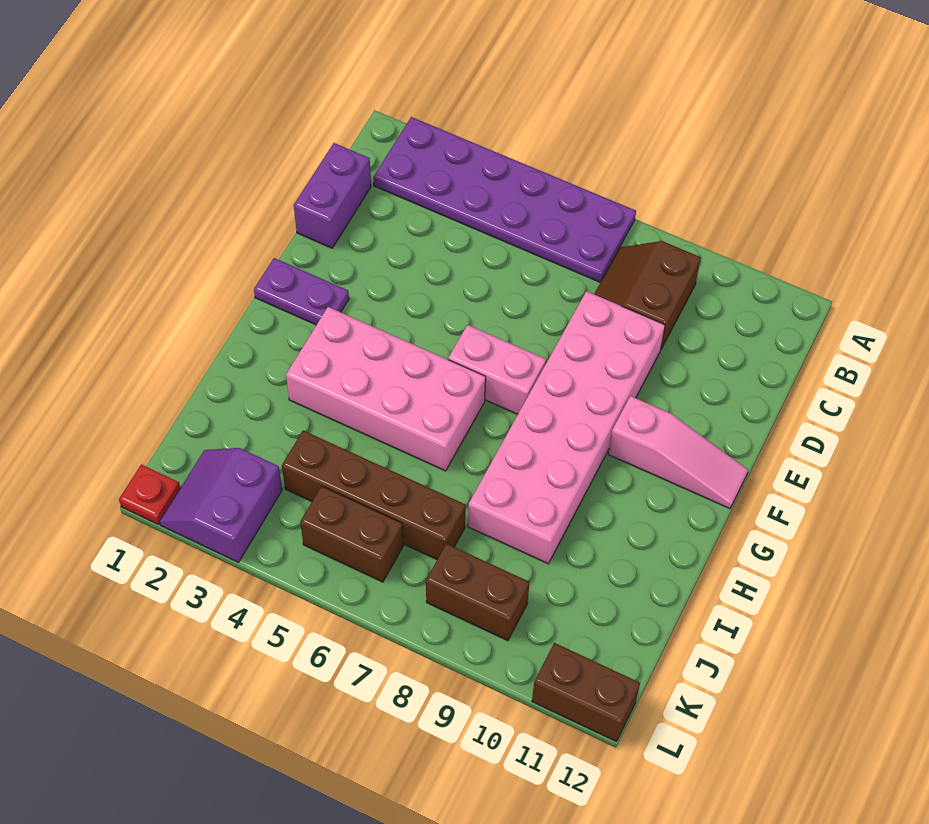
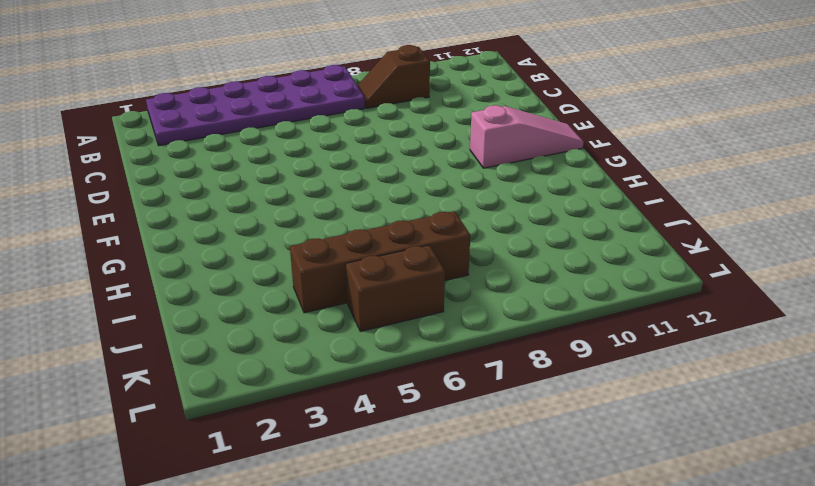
brown slope B8:B9 level 1 top 9 -> brown slope B8:C9 level 1 top 9
none -> purple brick C1:D1 level 1
none -> pink brick D8:I9 level 1
none -> purple plate F1:F2 level 1

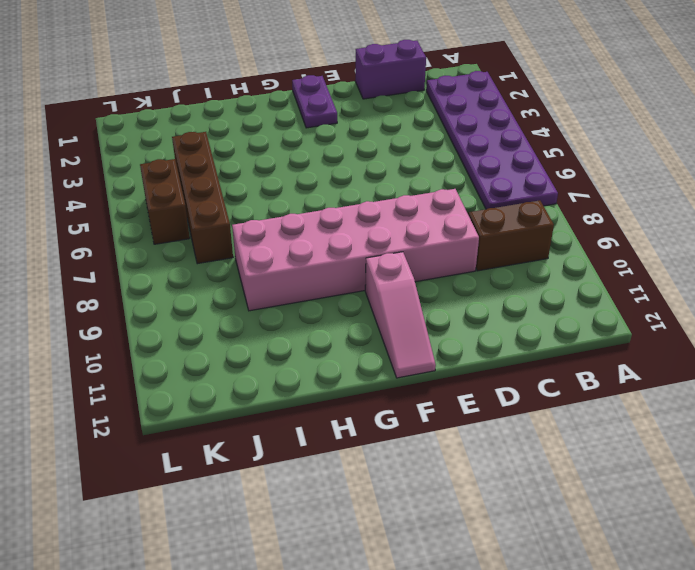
none -> pink brick F6:F7 level 1
none -> pink brick G3:H6 level 1
none -> purple slope K2:L3 level 1 top 3

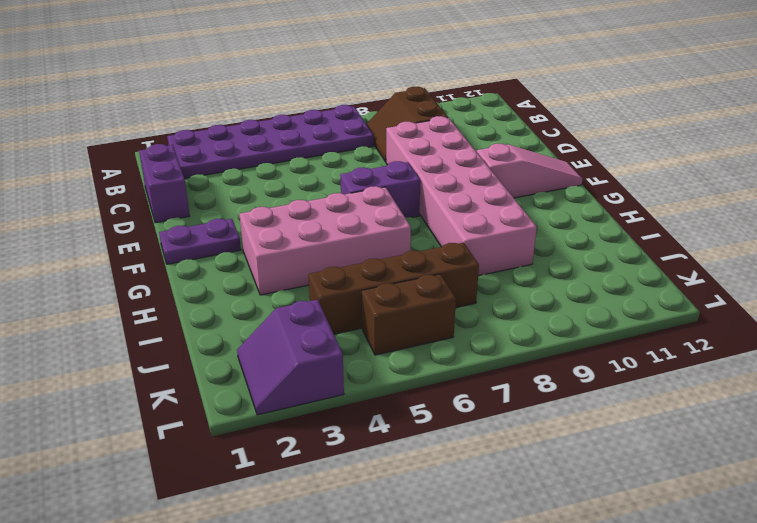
purple brick F6:F7 level 1 -> pink brick F6:F7 level 1
none -> brown brick K8:K9 level 1
none -> red plate L1 level 1
none -> brown brick L11:L12 level 1

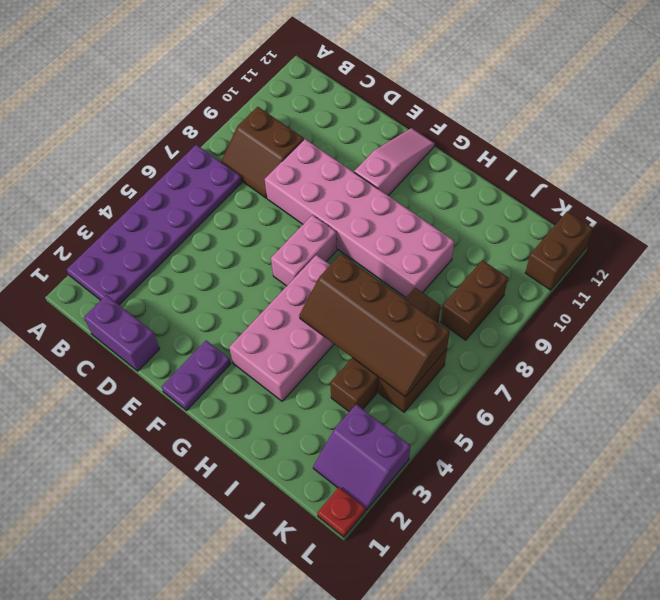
brown slope H5:K6 level 2 top 6 -> none

